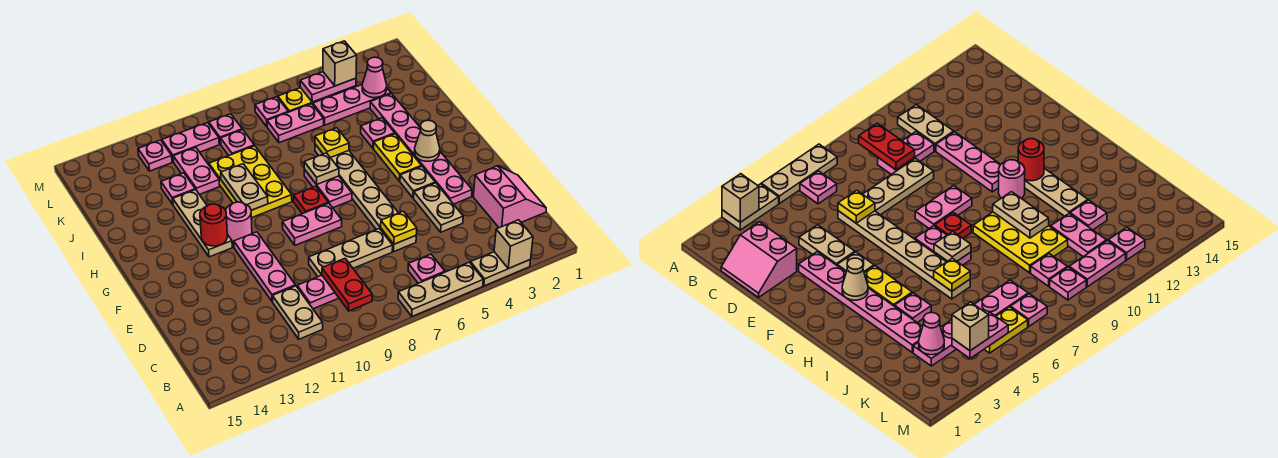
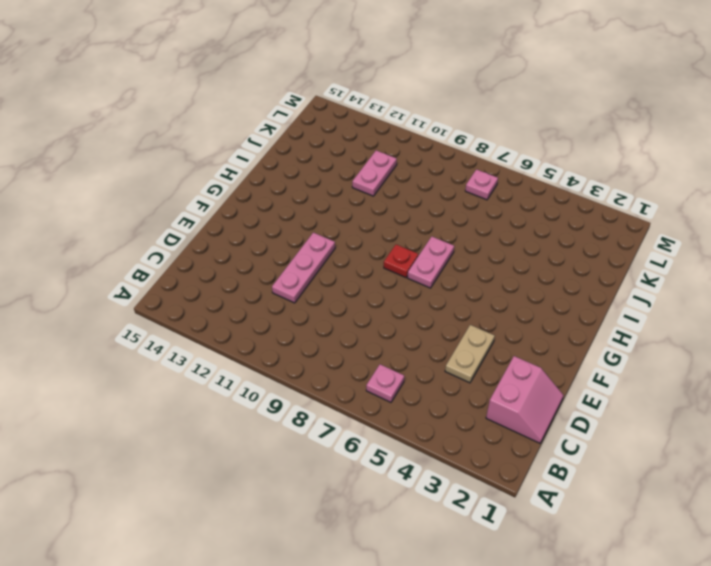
none -> tan plate A3:A4 level 1
none -> tan plate A5:A7 level 1
none -> tan plate B11:C11 level 1
none -> pink plate C9:C10 level 1

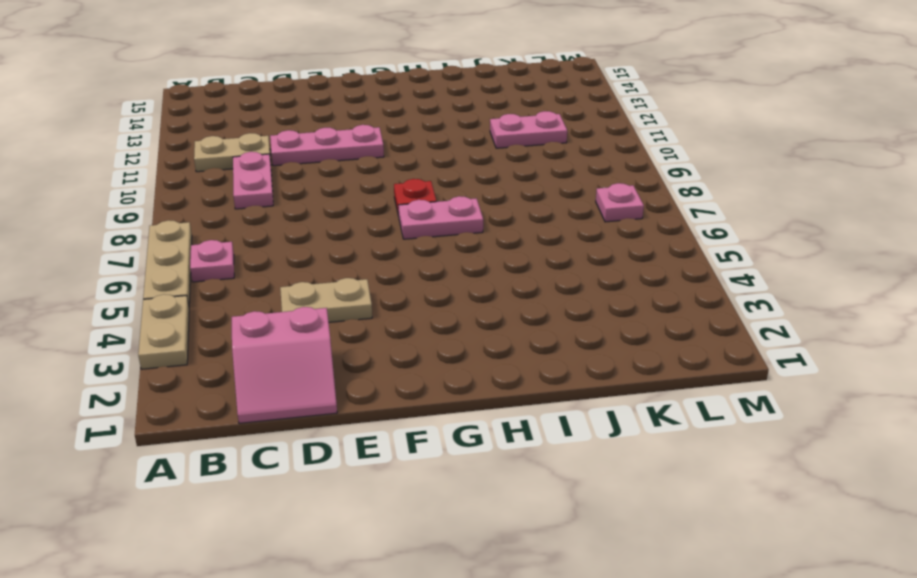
none -> tan plate D6:I6 level 1
none -> tan plate D7:D9 level 1
none -> pink plate E3:J3 level 1
none -> tan plate F4 level 1

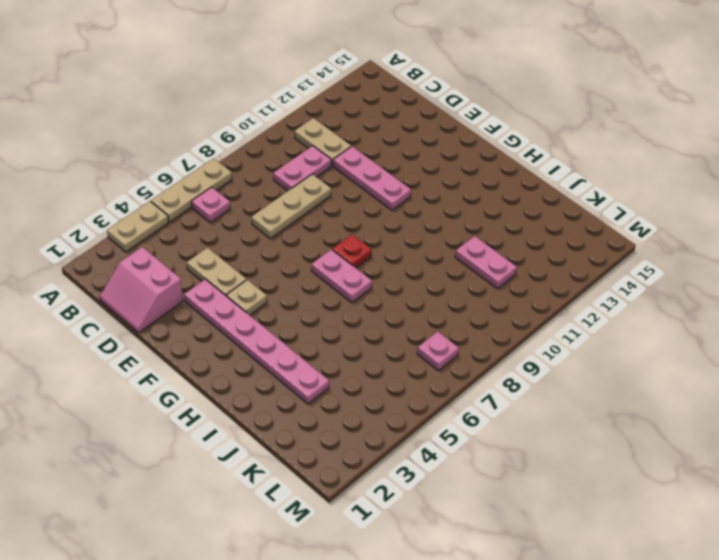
none -> tan plate D6:I6 level 1
none -> pink plate F8:F9 level 1
none -> yellow plate G4:H4 level 1
none -> pink round brick G11 level 1

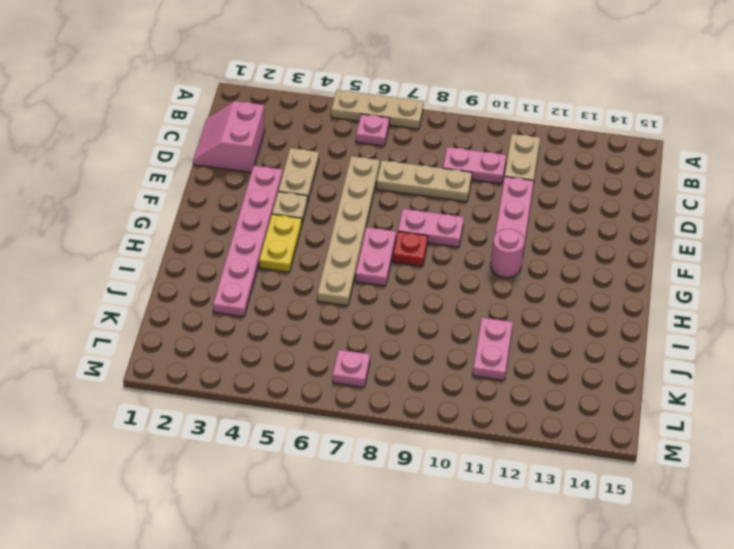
none -> tan plate A3:A4 level 1
none -> tan plate G12:I12 level 1
none -> yellow plate H9:J10 level 1
none -> pink plate I4 level 1

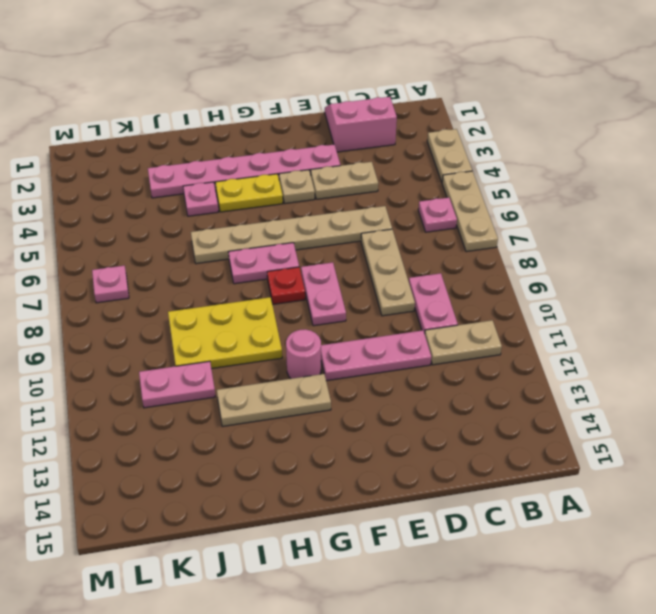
none -> pink plate J12 level 1
none -> pink plate K3:K5 level 1
none -> pink plate K6:K7 level 1
none -> pink plate K9 level 1

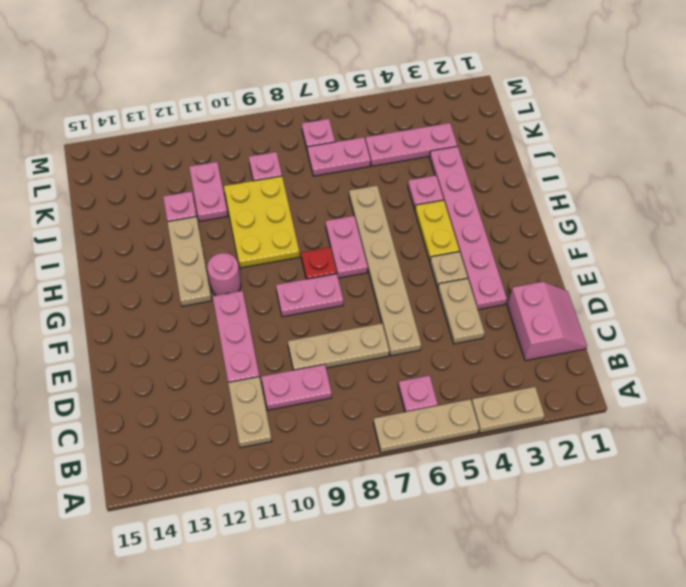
none -> yellow plate L5:L6 level 1
none -> pink plate L9 level 1
none -> pink plate L10:L11 level 1
none -> pink plate L12 level 1

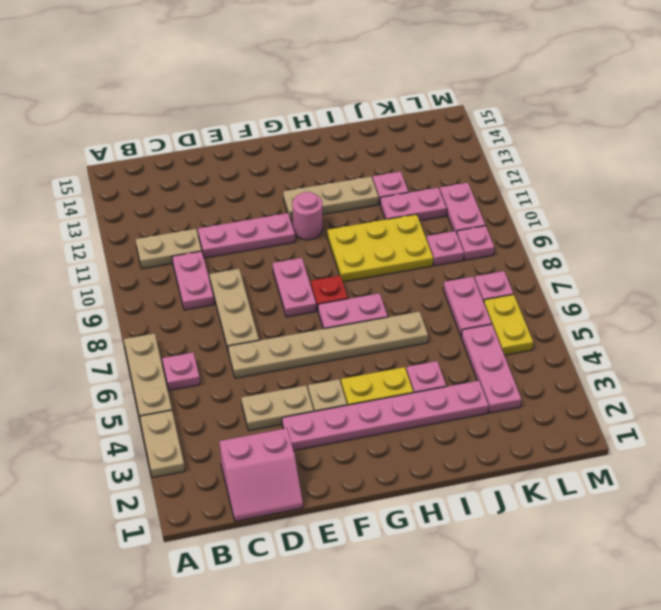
none -> pink plate L12 level 1
none -> tan brick A3 level 2
none -> red plate B9:C9 level 2
none -> yellow plate D6 level 2

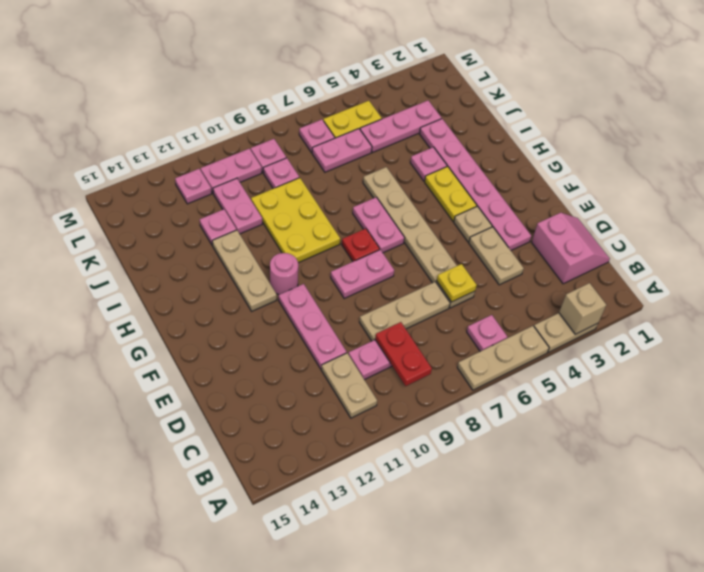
none -> tan cone G3 level 2
none -> red round brick G12 level 2
none -> tan plate H7 level 2
none -> tan plate H10:I10 level 2

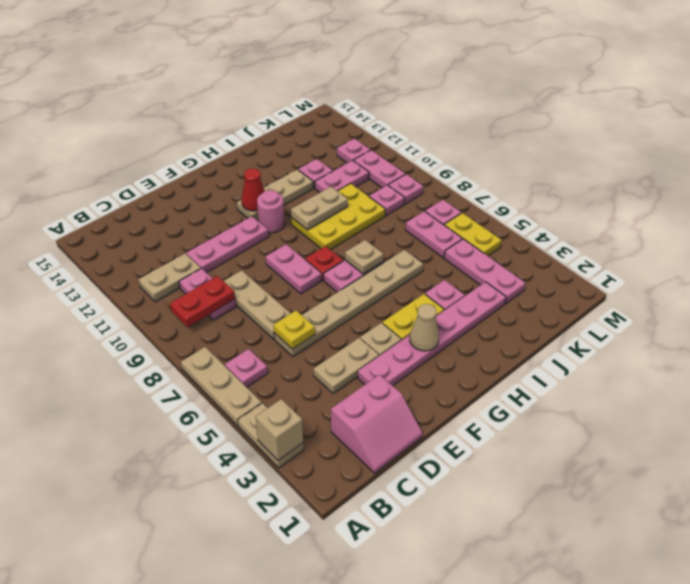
red cone G12 level 2 -> red round brick G12 level 2
none -> yellow plate I6 level 2
none -> pink cone K3 level 2
none -> pink plate L4:L5 level 2
none -> tan brick L4 level 3

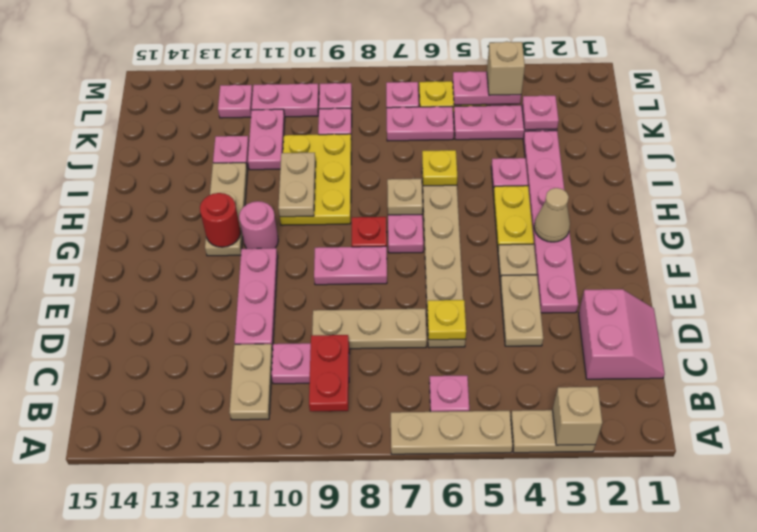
pink plate K3 level 2 -> pink cone K3 level 2

